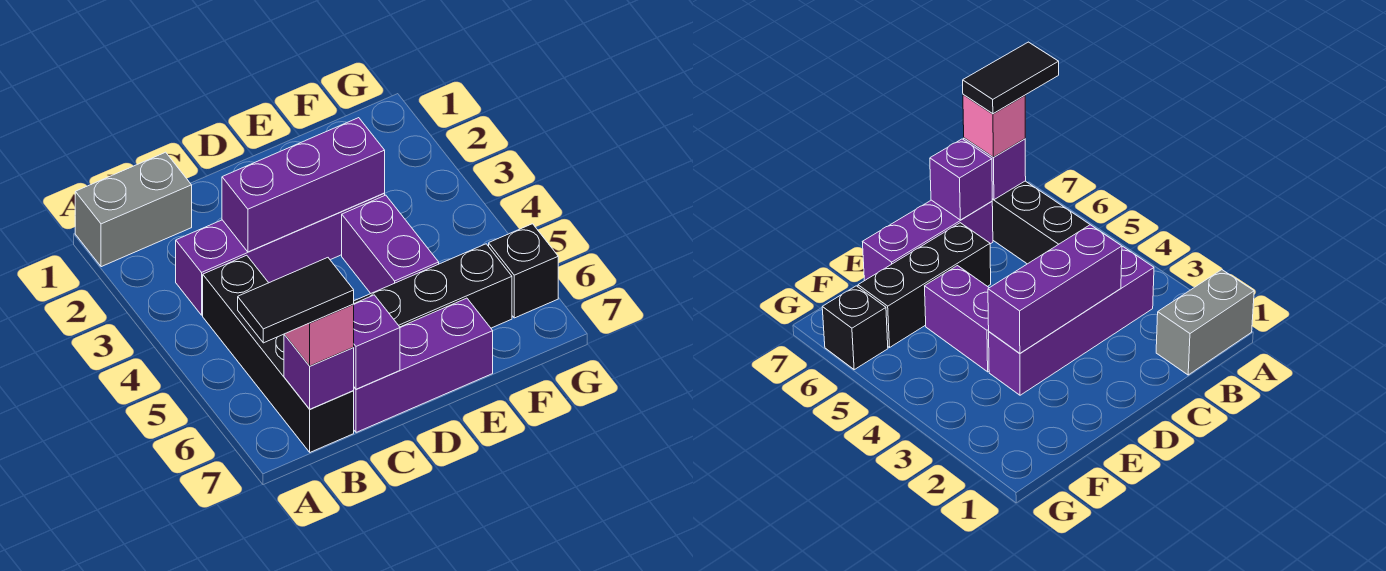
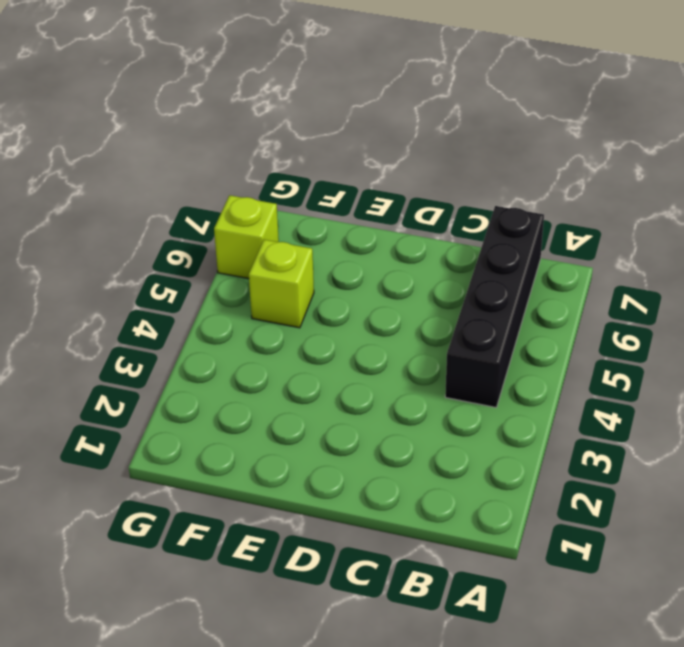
lime brick F5 level 1 -> none
lime brick G6 level 1 -> black brick G6 level 1
none -> grey brick A1:B1 level 1
none -> purple brick B3:E3 level 1
none -> purple brick C7:E7 level 1

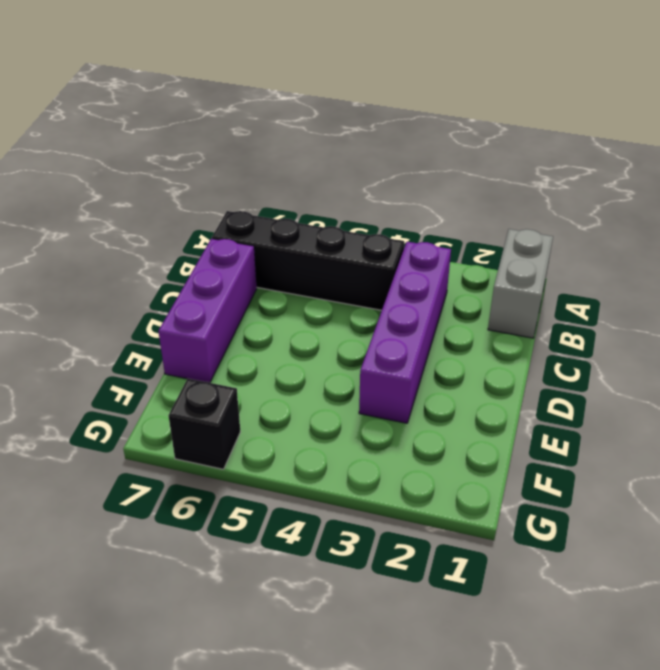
none -> black brick D6:F6 level 1
none -> purple brick E4:E5 level 1
none -> purple brick B7 level 2

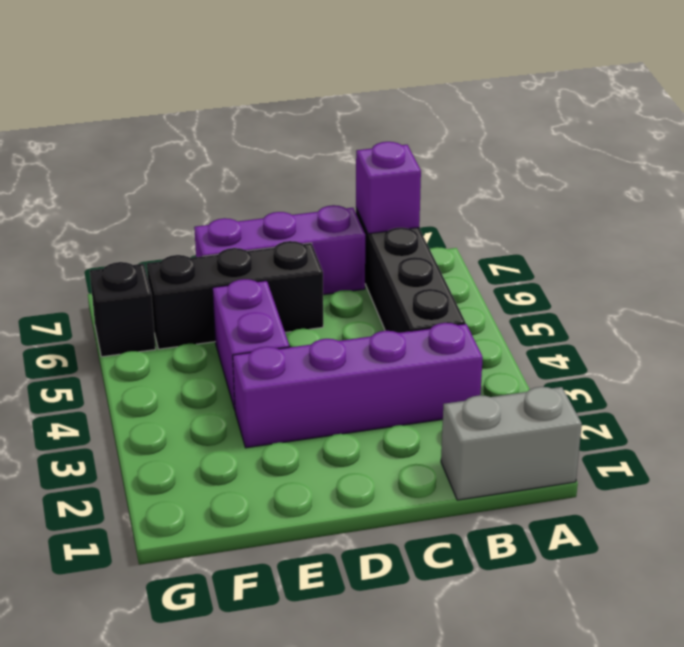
none -> purple brick C3:E3 level 2
none -> purple brick C7 level 2
none -> pink brick B7 level 3

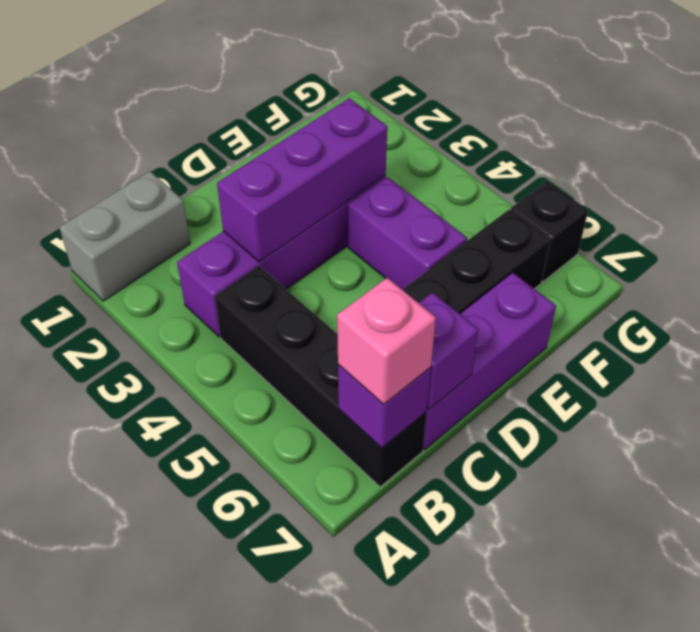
none -> black tile A7:B7 level 4

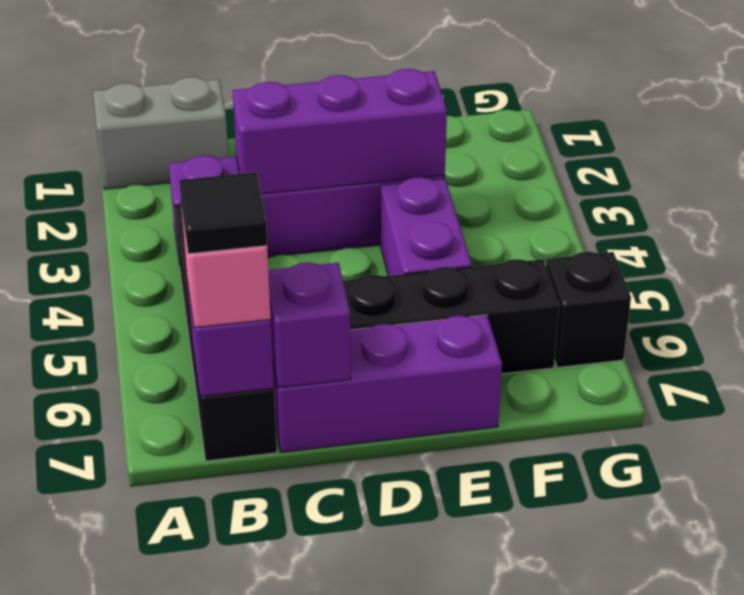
black tile B7 level 4 -> black tile A7:B7 level 4

